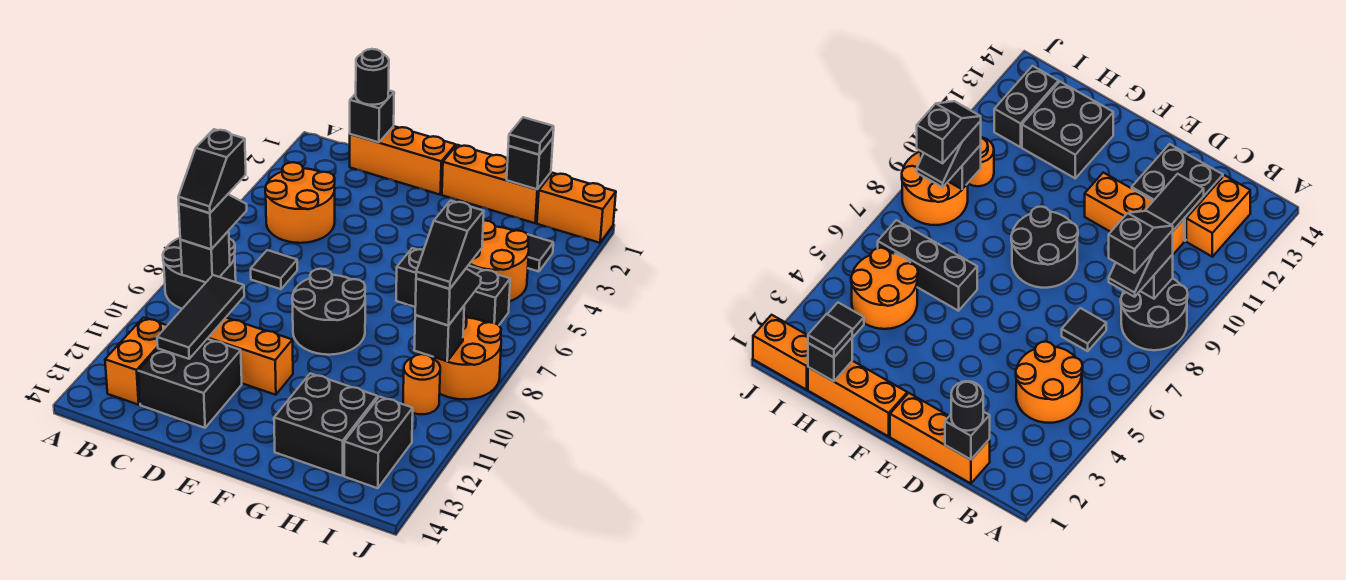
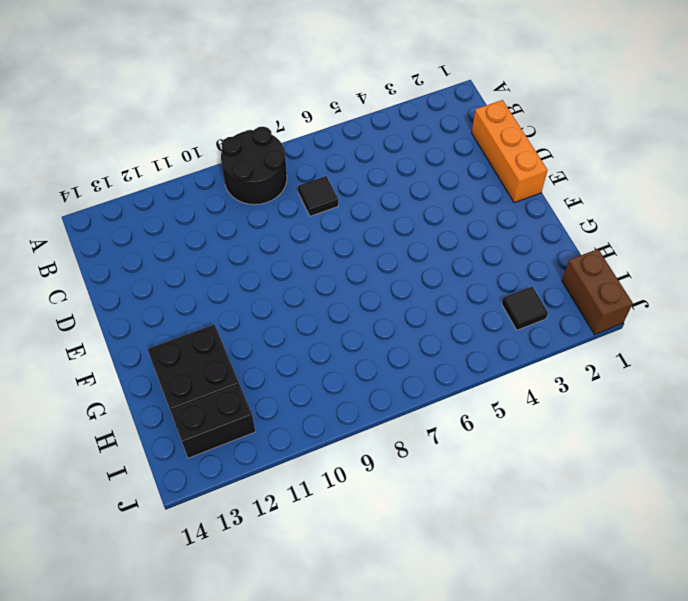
brown brick I1:J1 level 1 -> orange brick I1:J1 level 1
none -> orange round brick B4:C5 level 1
none -> orange brick B12:B13 level 1
none -> orange brick C11:E11 level 1

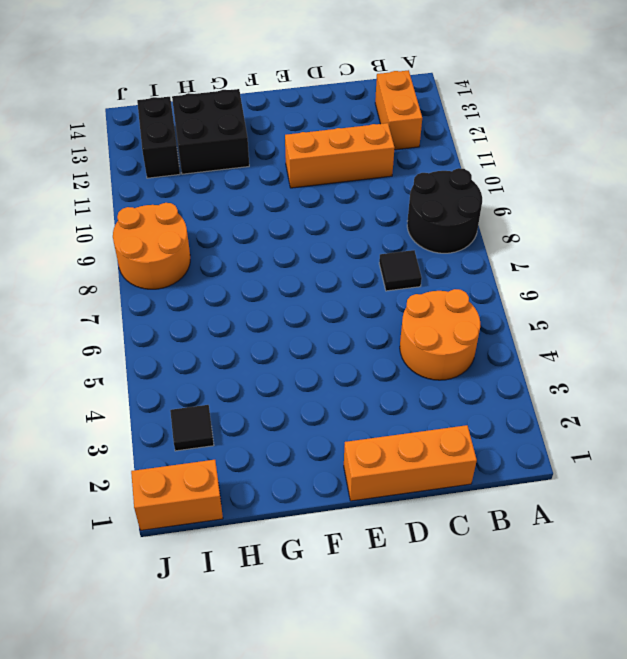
none -> black brick C12:D13 level 1
none -> black round brick E8:F9 level 1
none -> orange brick F1:H1 level 1

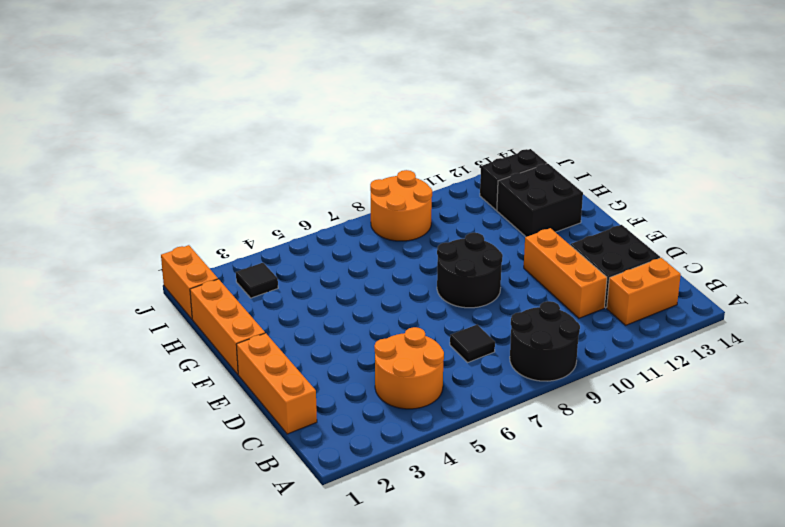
none -> black brick G6:I6 level 1
none -> orange round brick H4:I5 level 1
none -> orange round brick I10 level 1

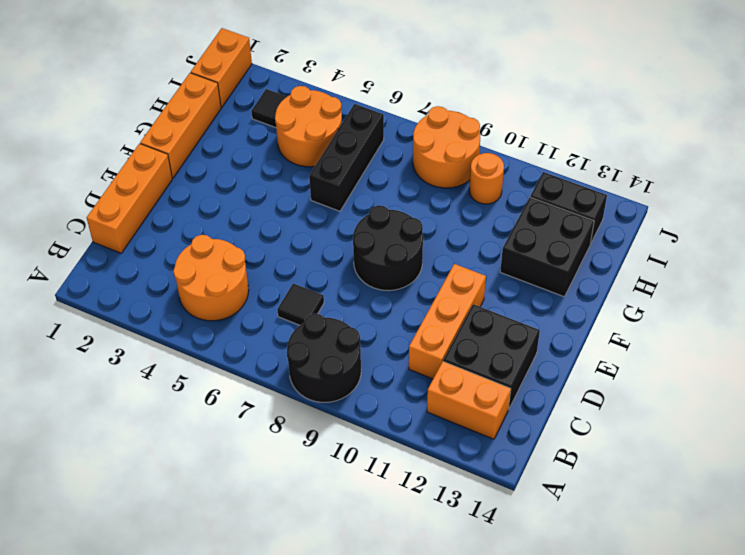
none -> black brick B9 level 2
none -> black brick C1 level 2
none -> black tile C10:C12 level 2

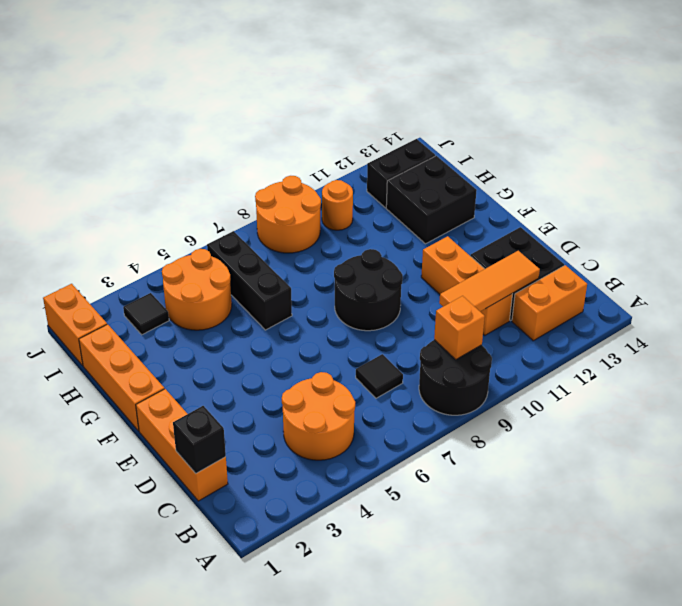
orange brick B9 level 2 -> black brick B9 level 2
orange tile C10:C12 level 2 -> black tile C10:C12 level 2
none -> black brick H1 level 2
none -> black brick I9 level 2
none -> black slope B8:B9 level 3 top 9

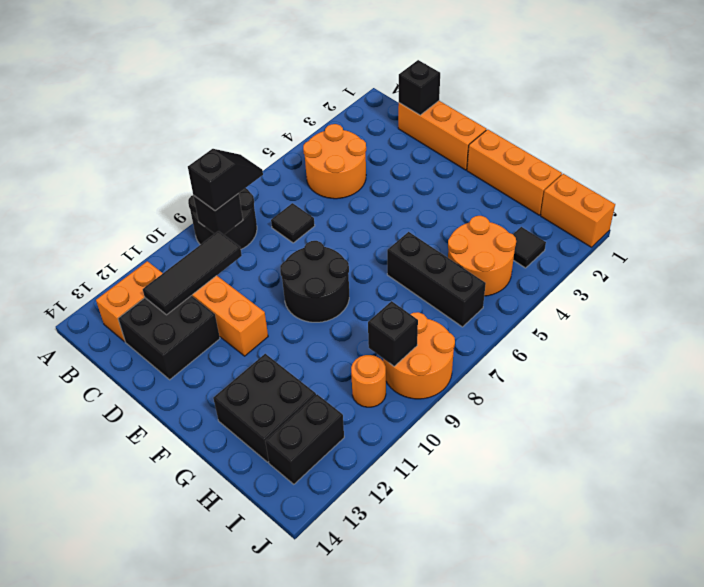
none -> black brick H1 level 2
none -> black round brick C1 level 3
none -> black tile H1 level 3

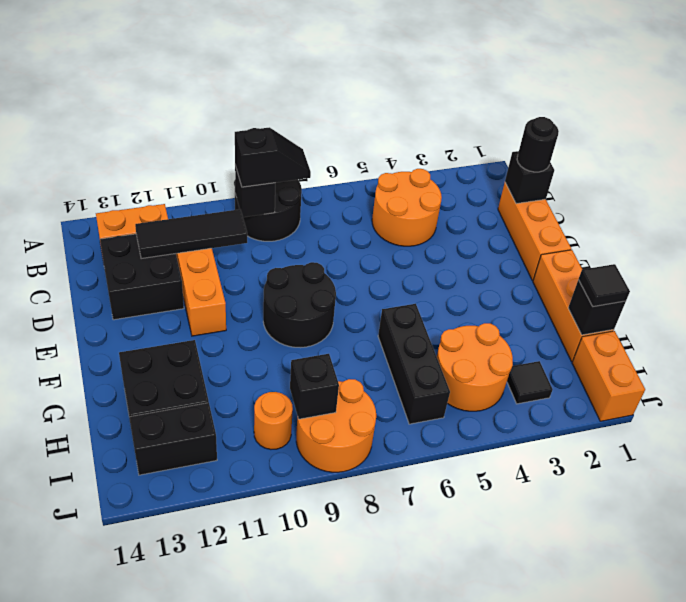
none -> black tile C7 level 1
none -> black slope I8:I9 level 3 top 9
none -> black slope B8:B9 level 4 top 8

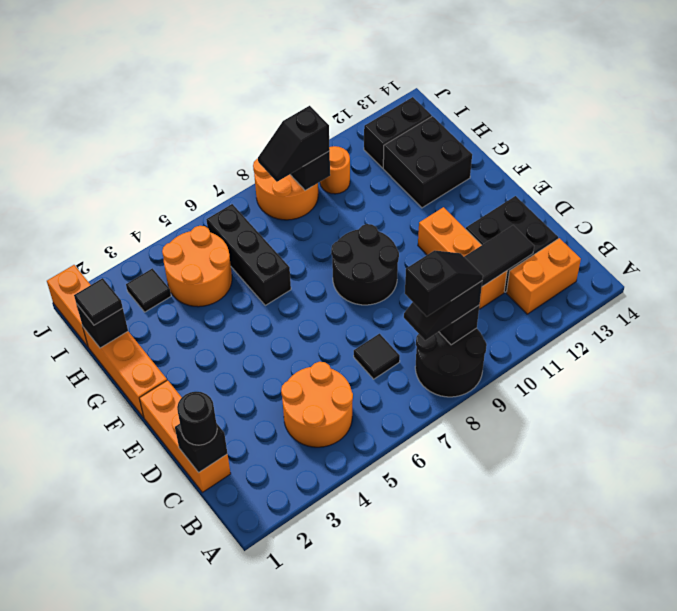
none -> black slope I8:I9 level 4 top 8

